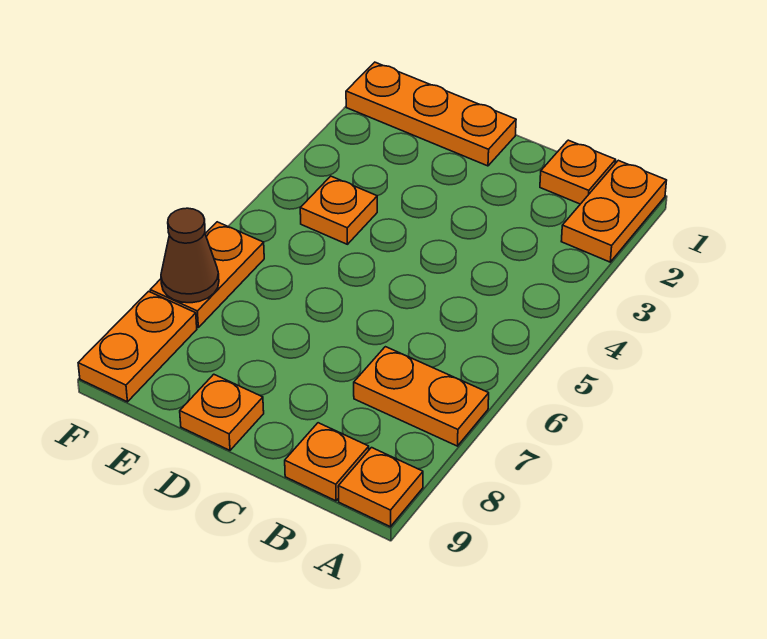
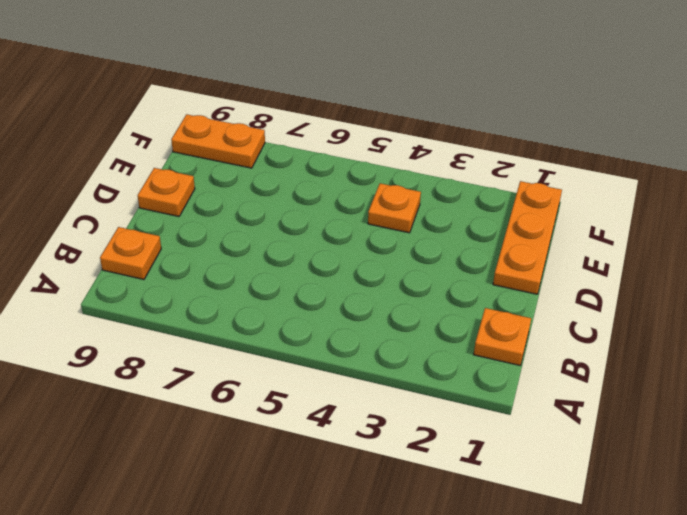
none -> orange plate A1:A2 level 1
none -> orange plate A7:B7 level 1

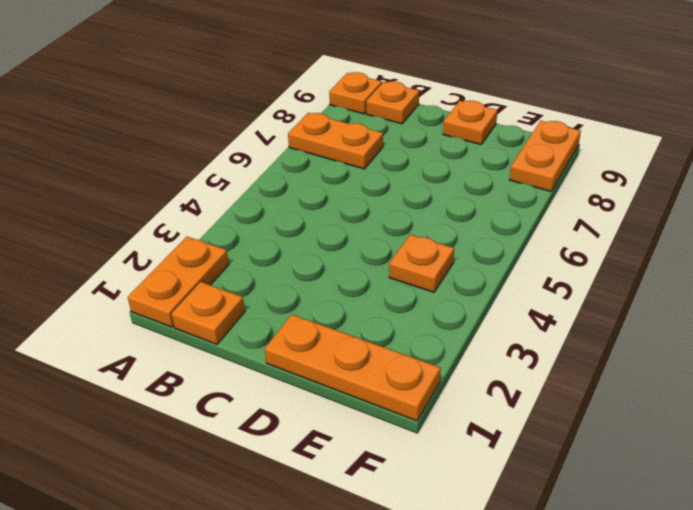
none -> orange plate F6:F7 level 1
none -> brown cone F7 level 2

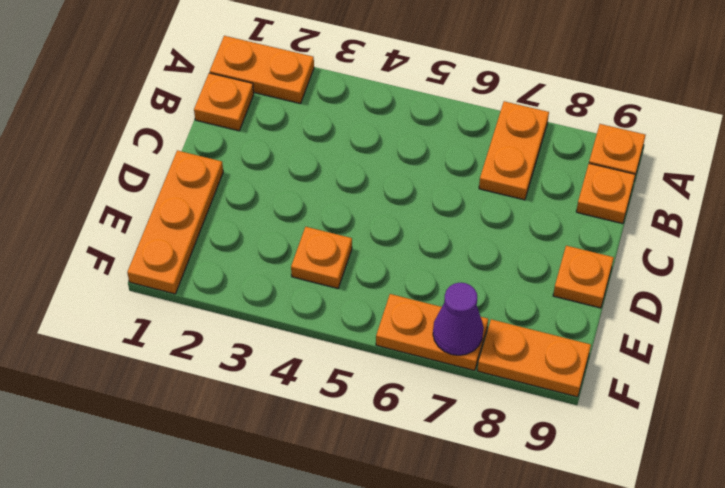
purple cone F7 level 2 -> brown cone F7 level 2

